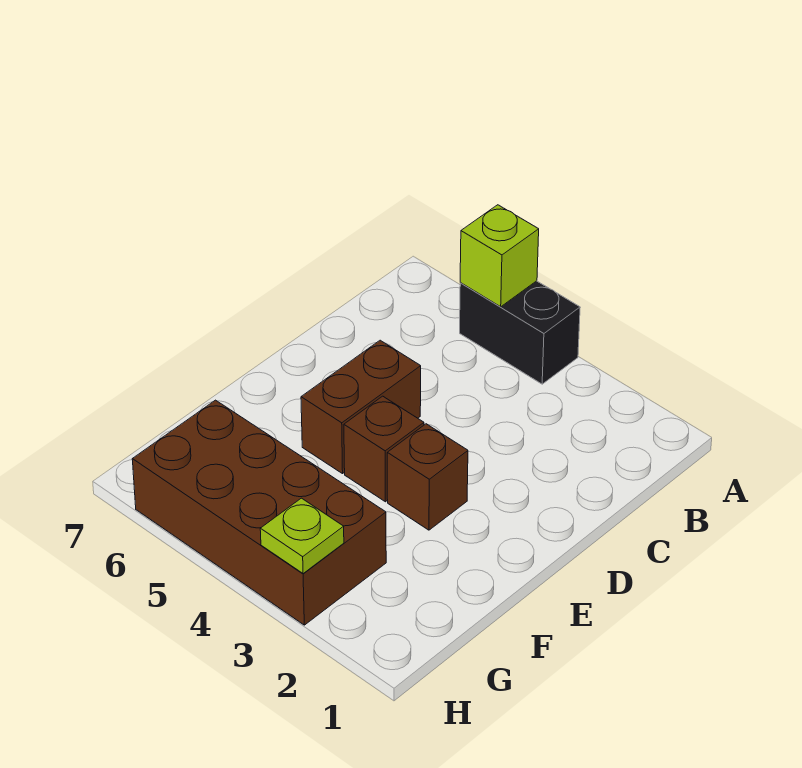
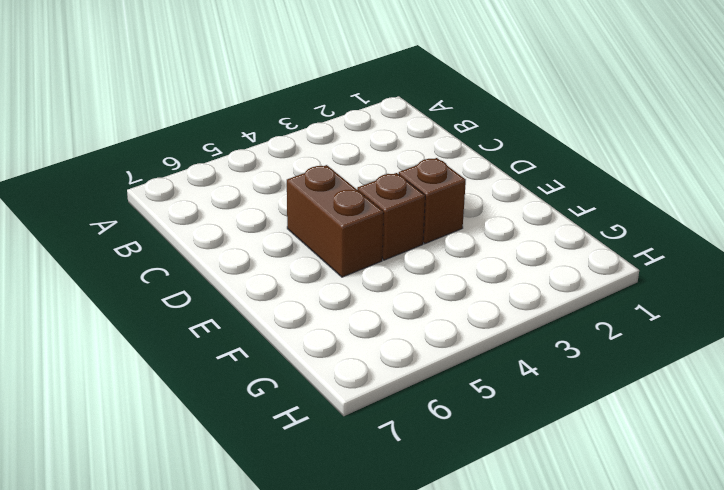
none -> black brick A4:A5 level 1
none -> brown brick G3:H6 level 1

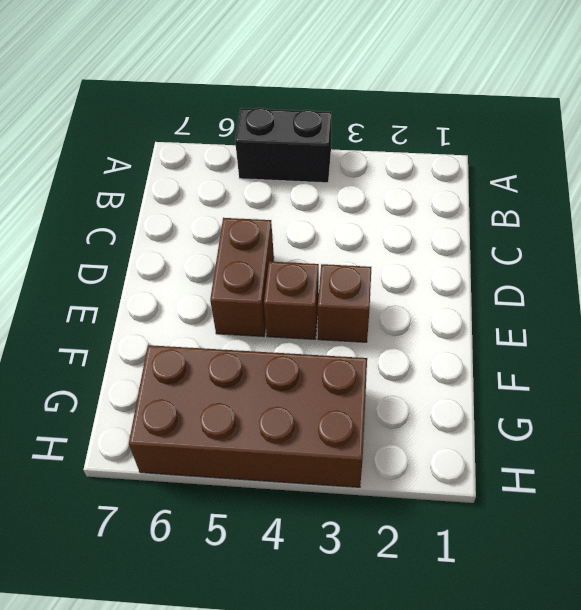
none -> lime brick A5 level 2
none -> lime plate H3 level 2

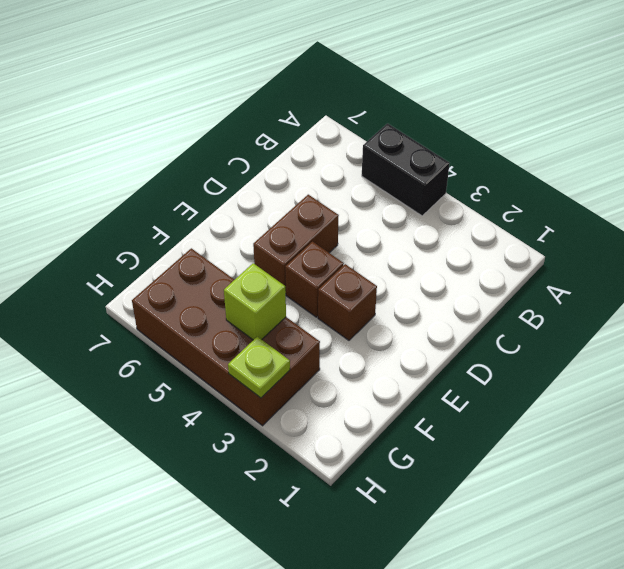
lime brick G4 level 2 -> lime brick A5 level 2

